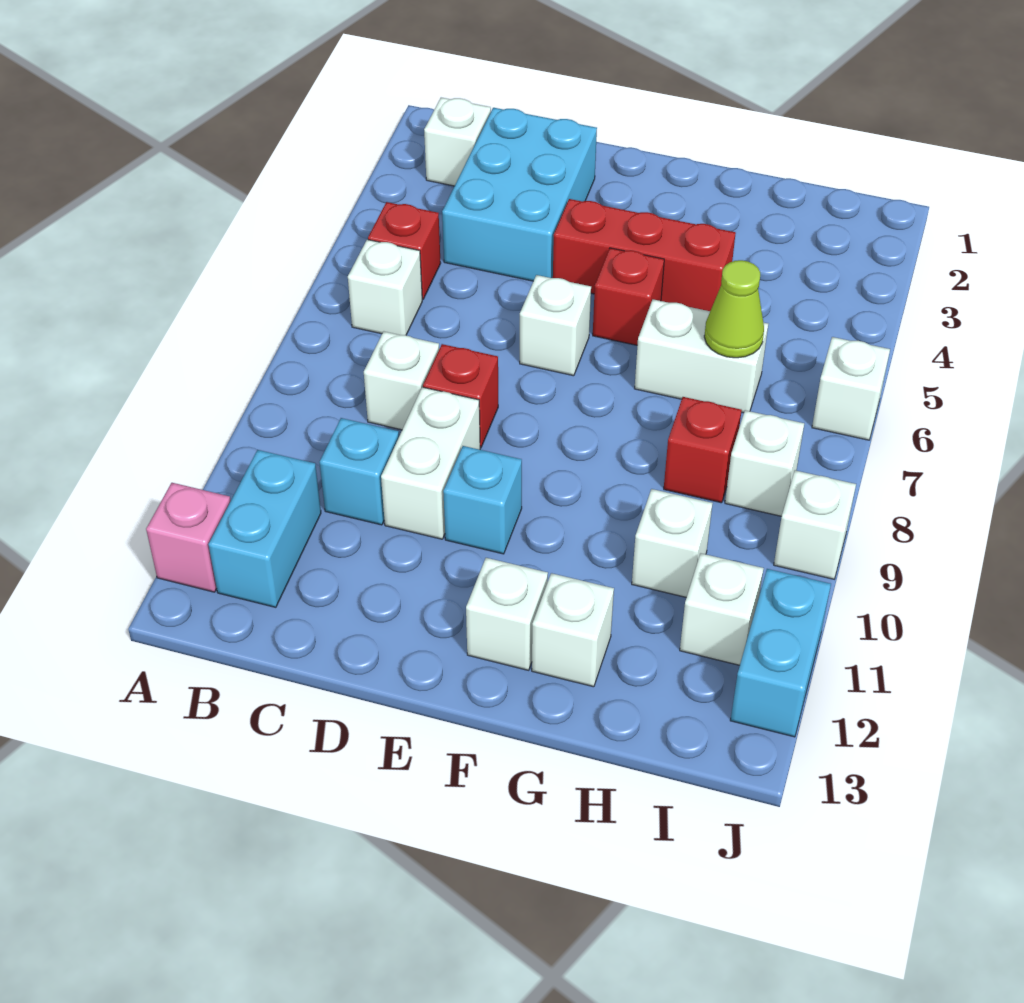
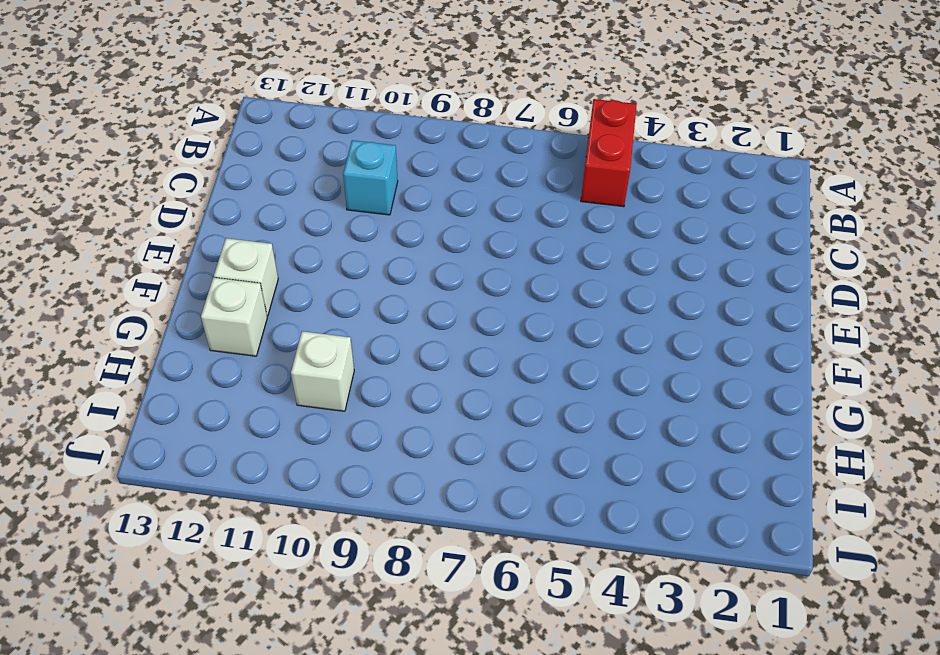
red brick A5:B5 level 1 -> red brick B5 level 1
none -> pink brick A12 level 1
none -> white brick B2 level 1
none -> white brick B6 level 1

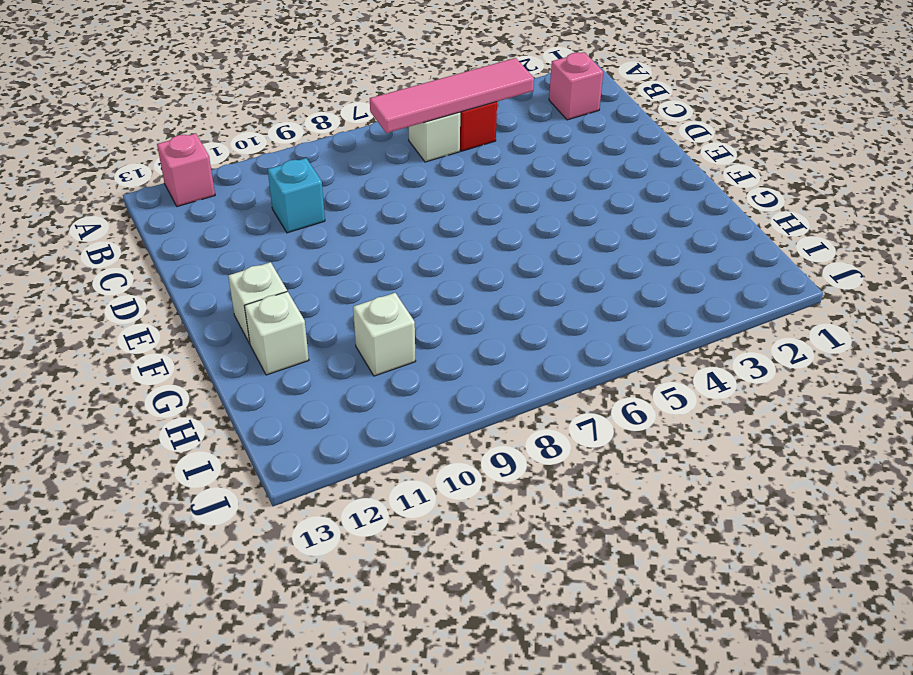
pink brick B2 level 1 -> white brick B2 level 1
pink tile B4:B7 level 2 -> none
none -> cyan brick B11:B12 level 1
none -> cyan brick C2:D4 level 1
none -> white brick C8 level 1

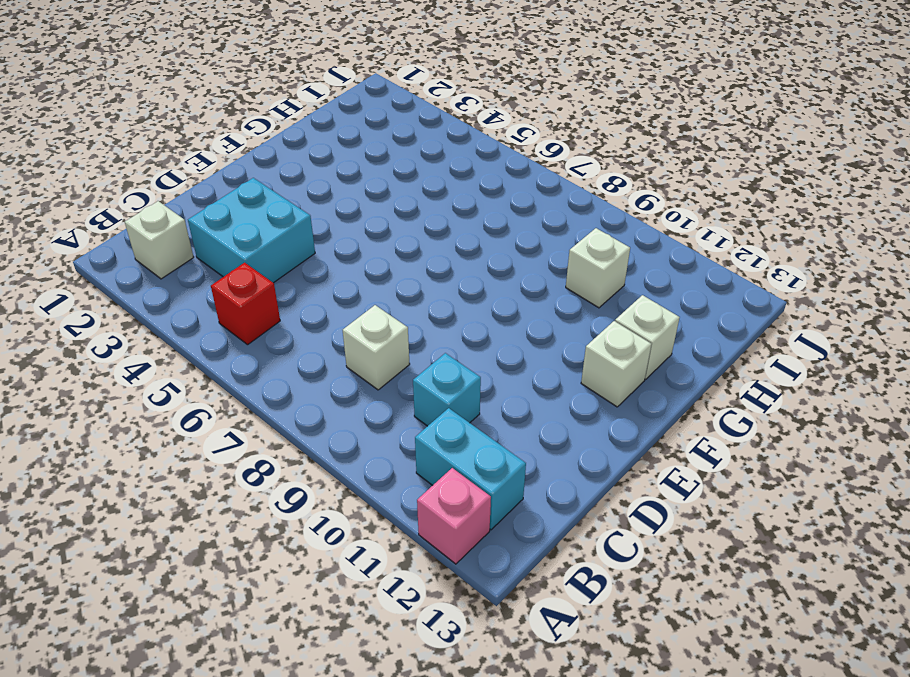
cyan brick C3:D4 level 1 -> cyan brick C2:D4 level 1
none -> white brick B6 level 1
none -> red brick D8 level 1
none -> white brick D9:D10 level 1

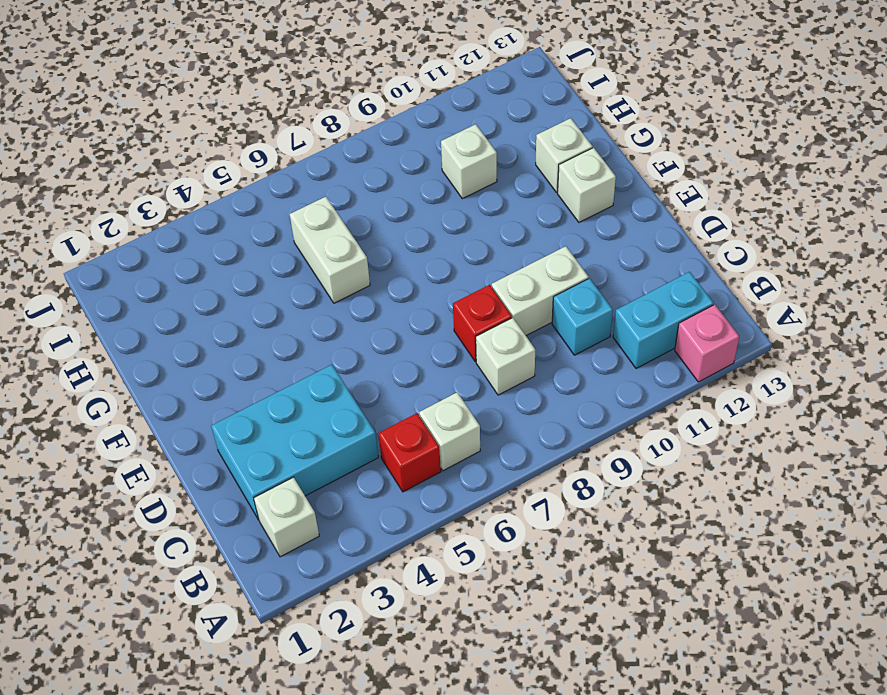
none -> red brick E4:G4 level 1
none -> white brick E6 level 1
none -> cyan brick E10 level 1

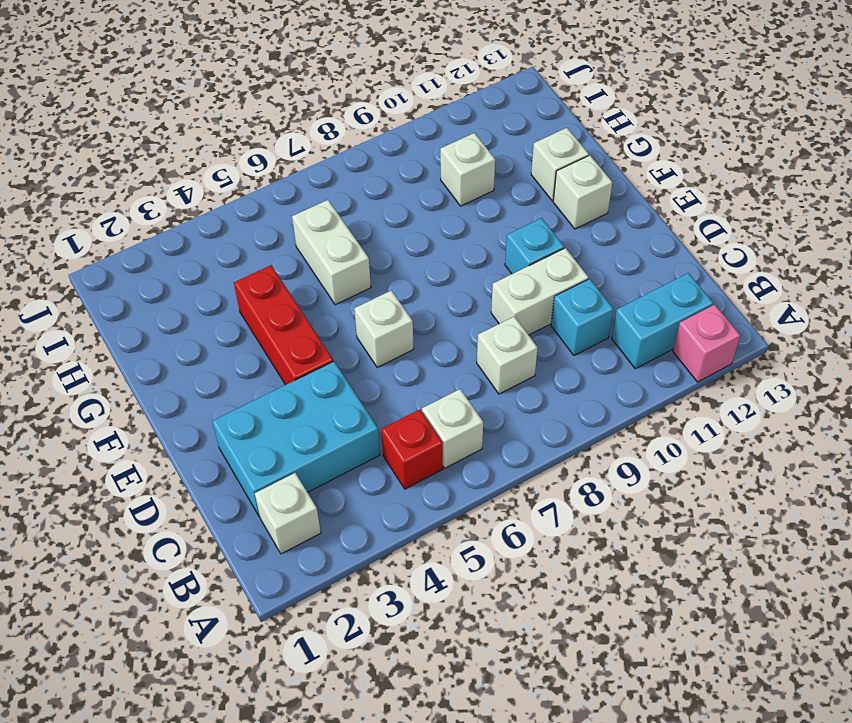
none -> red brick D8 level 1
none -> red brick F5 level 1
none -> red brick H8 level 1

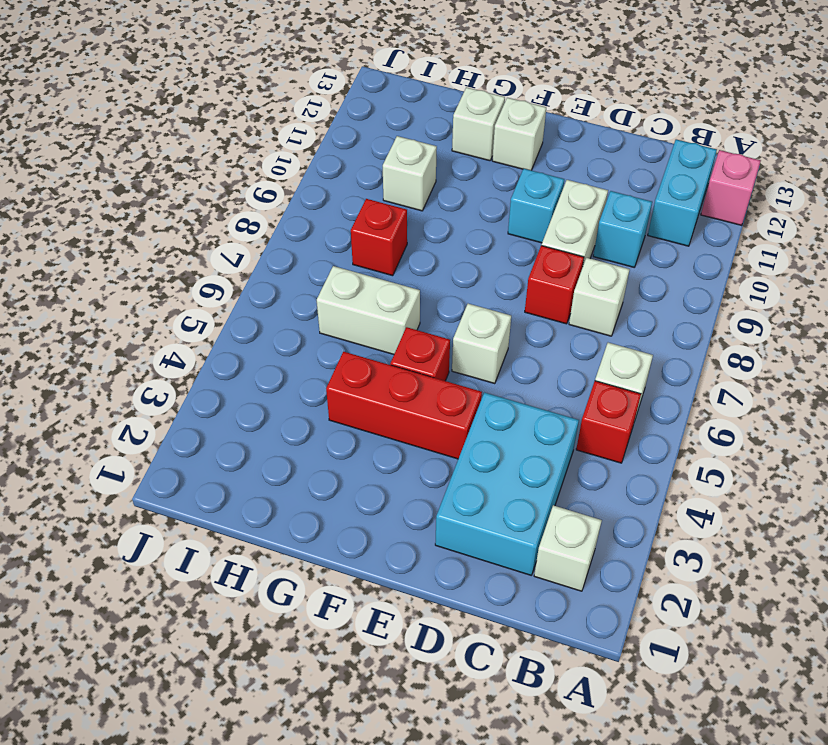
none -> white brick I8 level 1
none -> white brick I11 level 1
none -> white brick J6 level 1

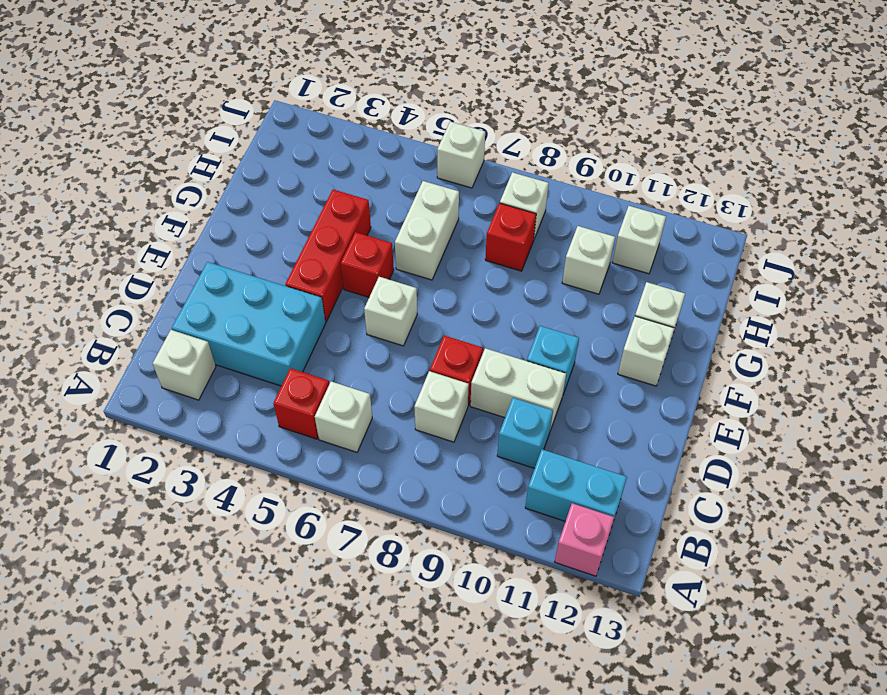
none -> white brick J9 level 1
none -> cyan brick J11:J12 level 1
none -> lime cone H6 level 2

